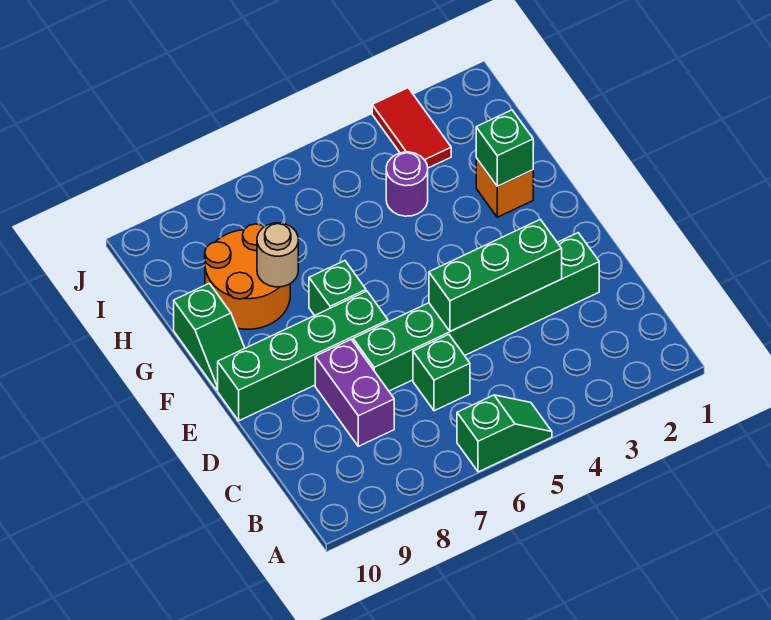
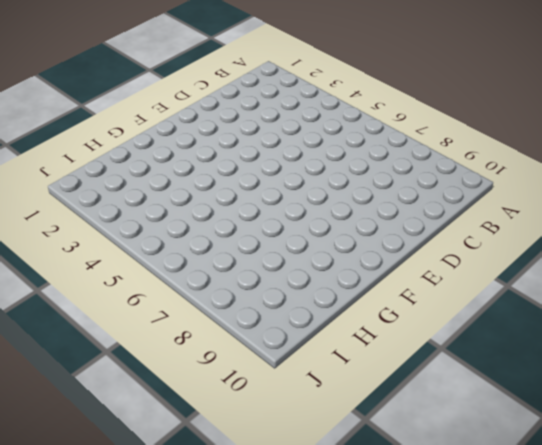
none -> green slope A5:A6 level 1 top 6
none -> green brick C6 level 1
none -> purple brick C8:D8 level 1

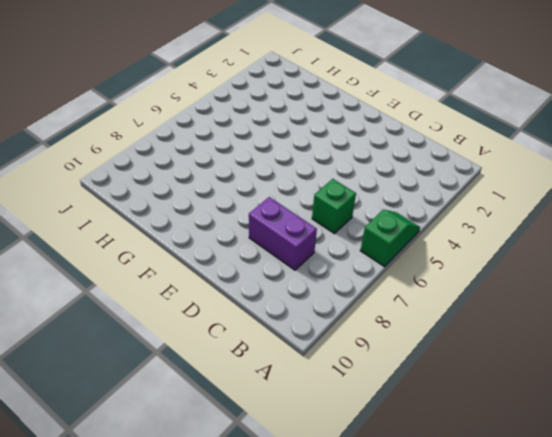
none -> green brick D2:D7 level 1
none -> green brick E7:E10 level 1
none -> green brick F7 level 1

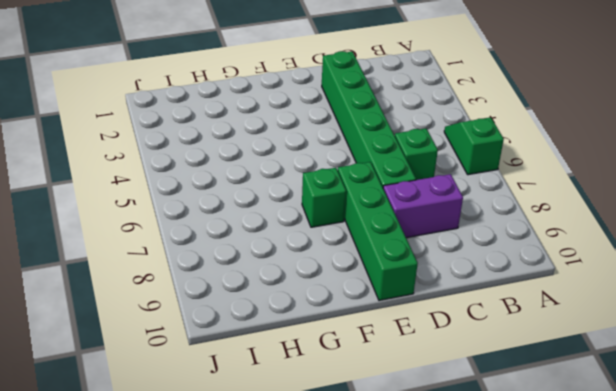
none -> green slope F10:G10 level 1 top G
none -> orange brick G2 level 1
none -> orange round brick G8:H9 level 1

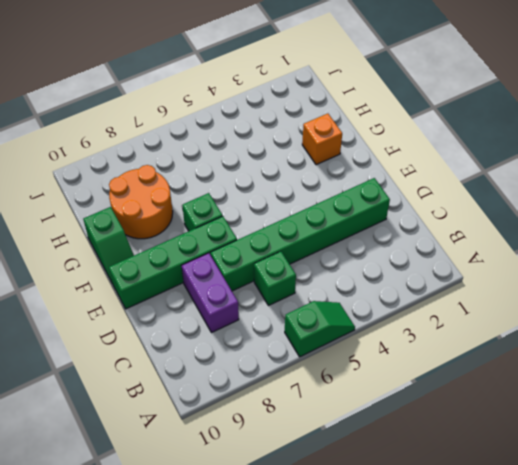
none -> purple round brick H4 level 1
none -> red tile I3:J3 level 1
none -> green brick D3:D5 level 2

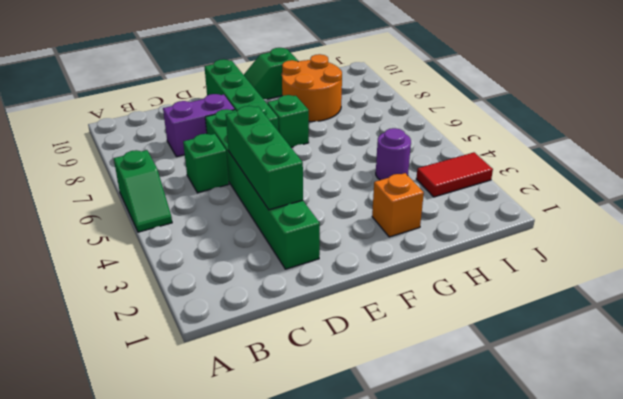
none -> green brick G2 level 2
none -> tan round brick G8 level 2

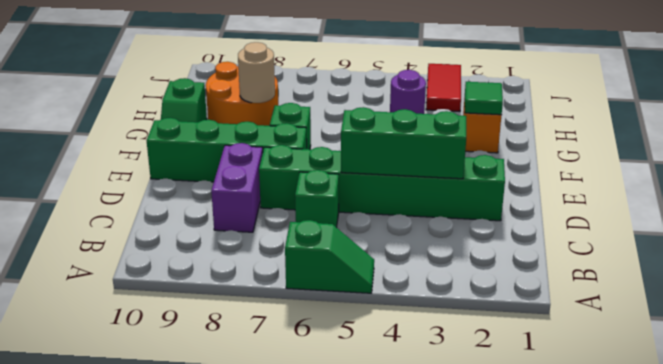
green tile G2 level 2 -> green brick G2 level 2

